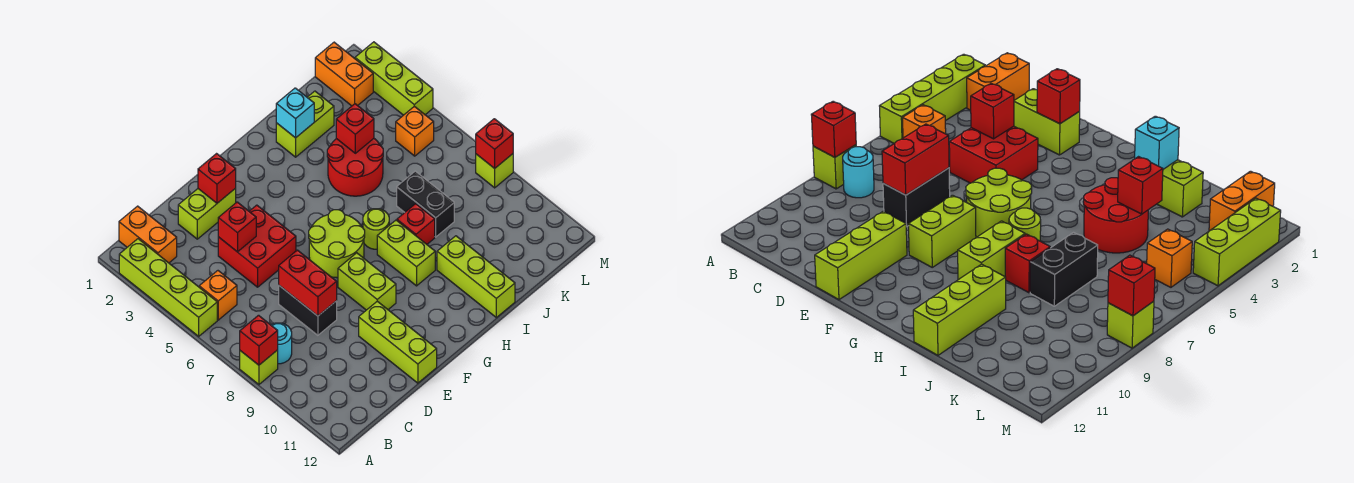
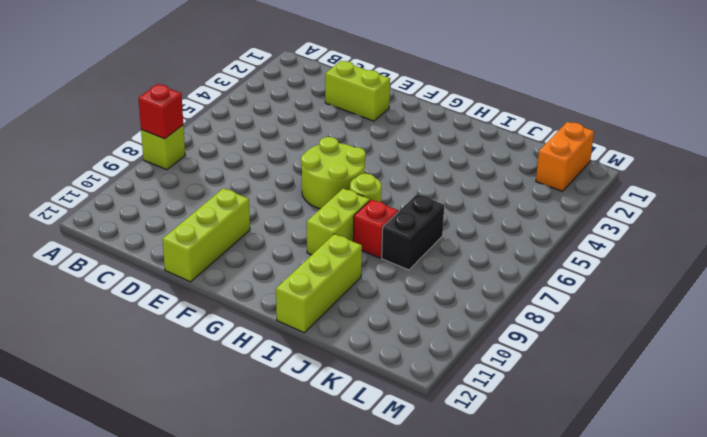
none -> lime brick A2:A5 level 1
none -> orange brick B1:B2 level 1
none -> orange brick B5 level 1

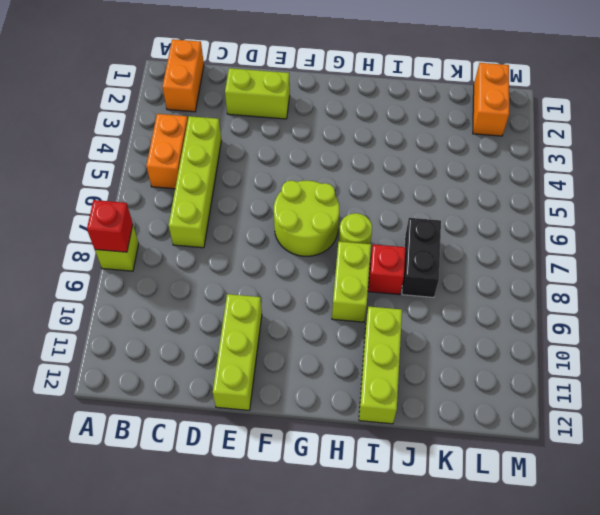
orange brick B4:B5 level 1 -> orange brick B5 level 1
lime brick C4:C7 level 1 -> lime brick A2:A5 level 1
none -> cyan round brick B8 level 1
none -> red brick D4:E5 level 1
none -> black brick D7:D8 level 1

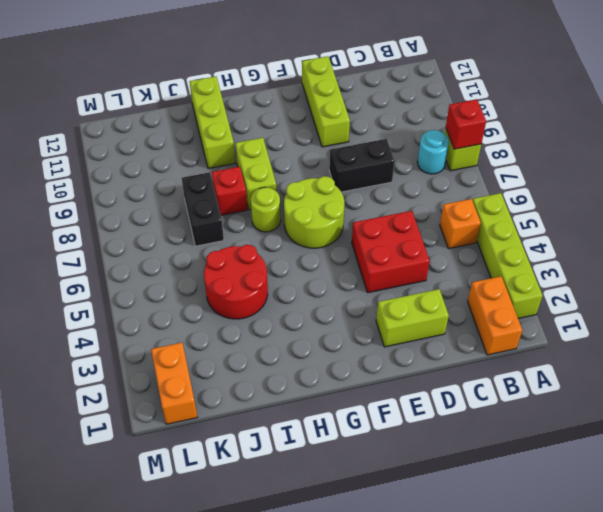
black brick D8:E8 level 1 -> black brick D7:D8 level 1
none -> lime brick F8:F9 level 1
none -> lime brick I2:J2 level 1
none -> orange brick L5 level 1

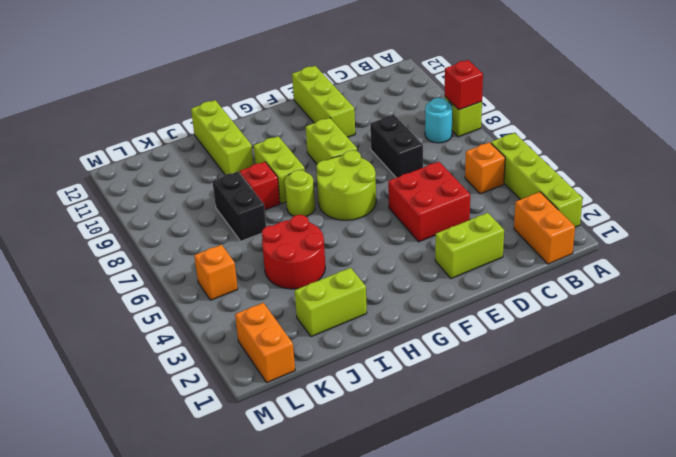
none -> lime brick M2:M4 level 1
none -> lime brick M8 level 1
none -> red brick D4 level 2

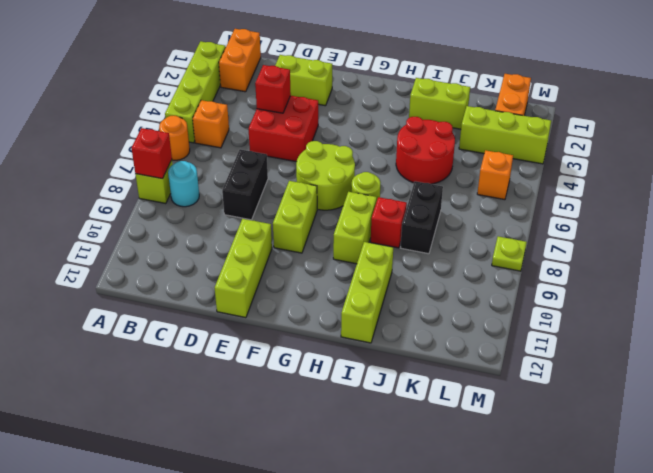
orange round brick A6 level 1 -> none
lime brick K3:M3 level 1 -> lime brick M2:M4 level 1
lime plate M8 level 1 -> lime brick M8 level 1
none -> red brick D7:D8 level 2
none -> red brick E2 level 2
none -> cyan brick I2 level 2

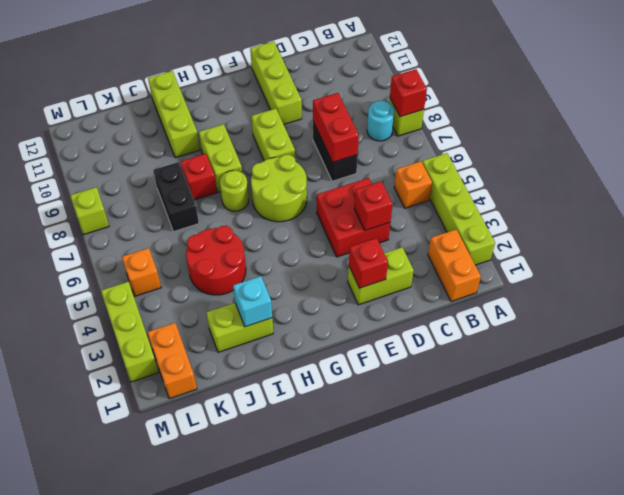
none -> red brick J4 level 2
none -> red brick M8 level 2

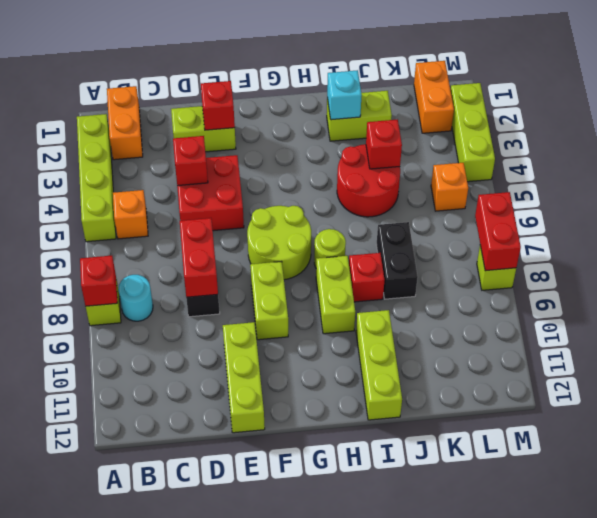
red brick M7:M8 level 2 -> red brick M8 level 2

